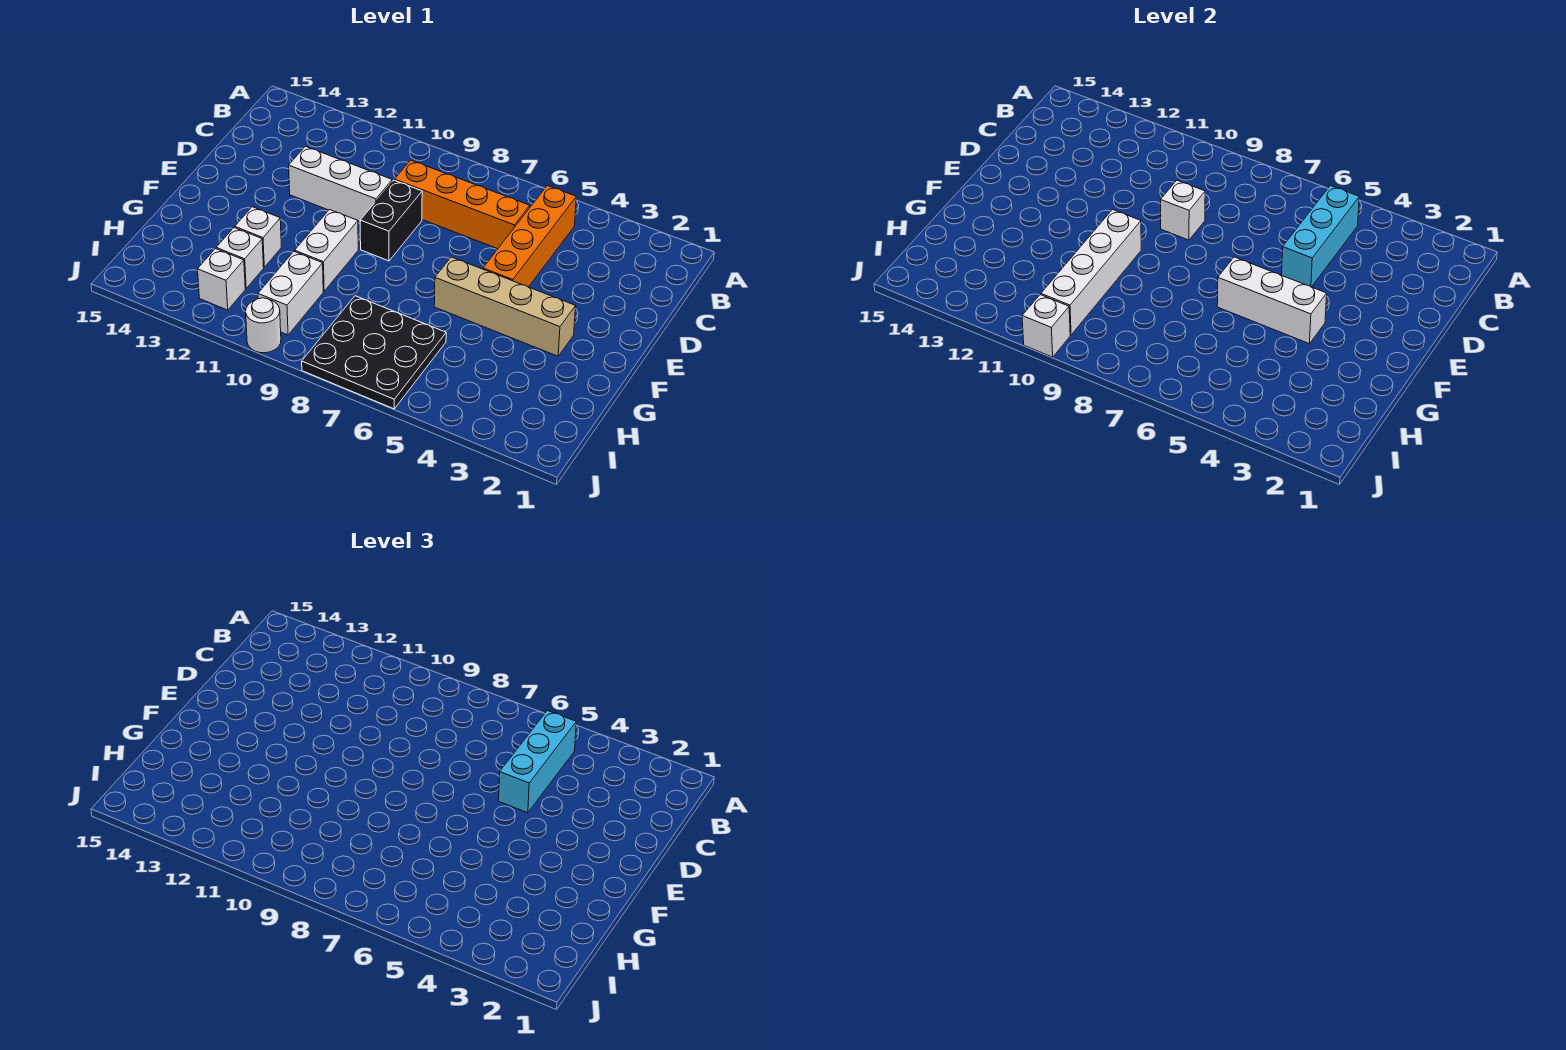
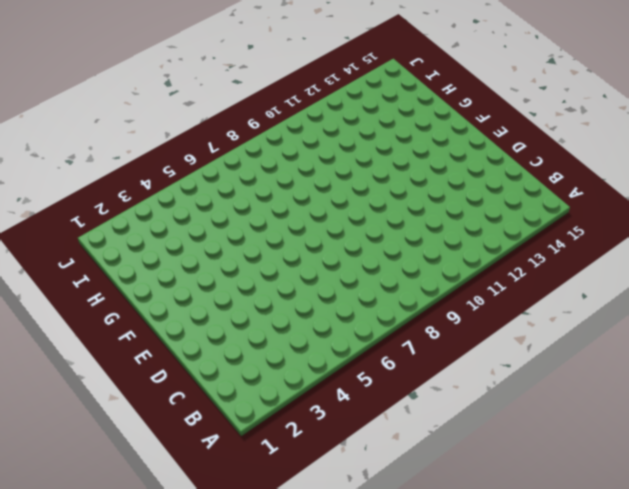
none -> orange brick B5:E5 level 1
none -> orange brick C6:C9 level 1
none -> black brick D9:E9 level 1

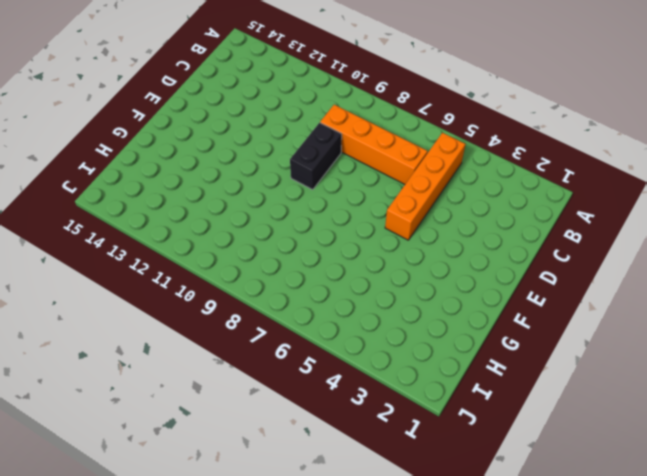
none -> white brick D10:D12 level 1
none -> tan brick F3:F6 level 1
none -> white brick F10:G10 level 1

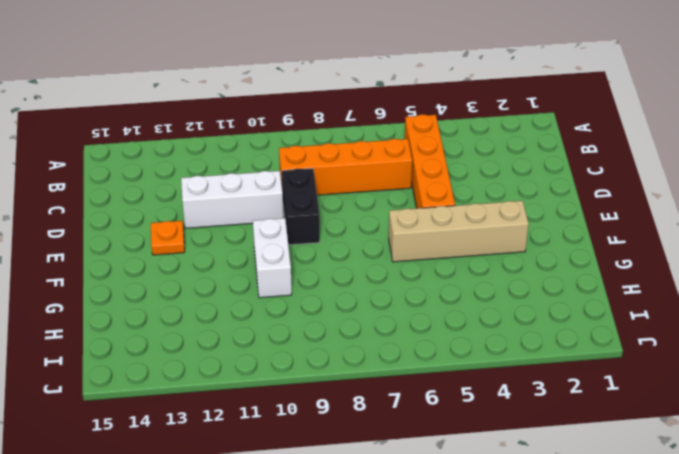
orange plate E13 level 1 -> none
none -> white brick G12 level 1
none -> black plate H6:J8 level 1
none -> white brick H10:I10 level 1

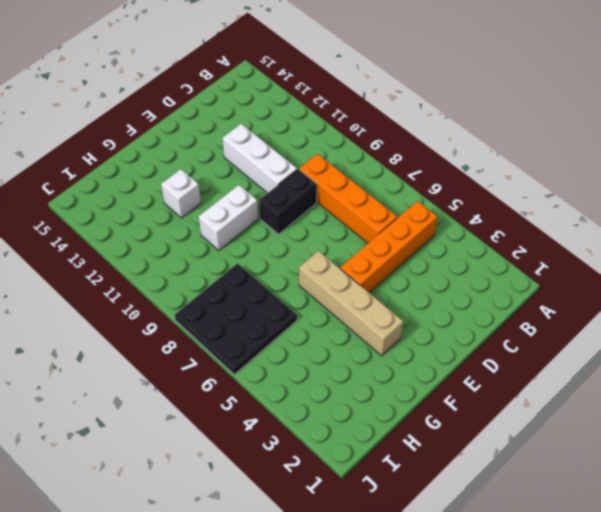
none -> white brick H10:I10 level 1
none -> white brick H12 level 1
none -> white brick I12 level 1

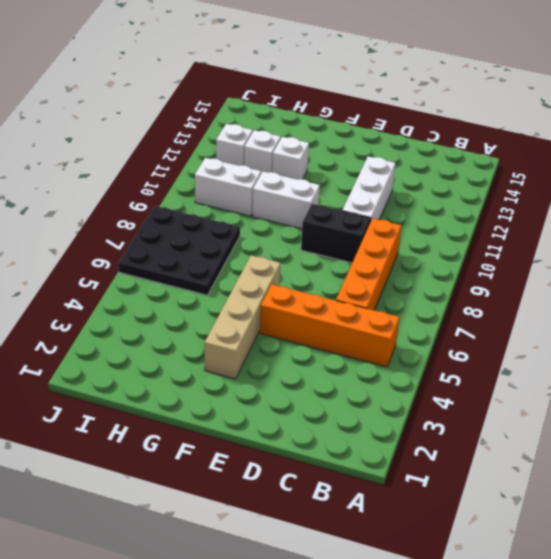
none -> white round brick J10 level 1
none -> cyan brick B5:D5 level 2
none -> white brick D9 level 2

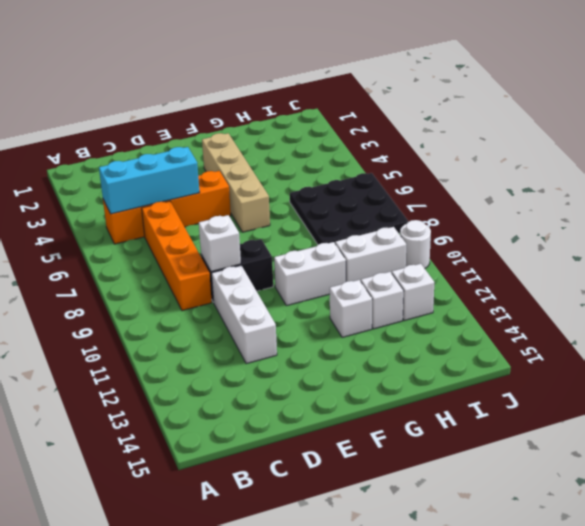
none -> white brick F4:F6 level 2
none -> white brick F10:I10 level 2
none -> white brick J10 level 2

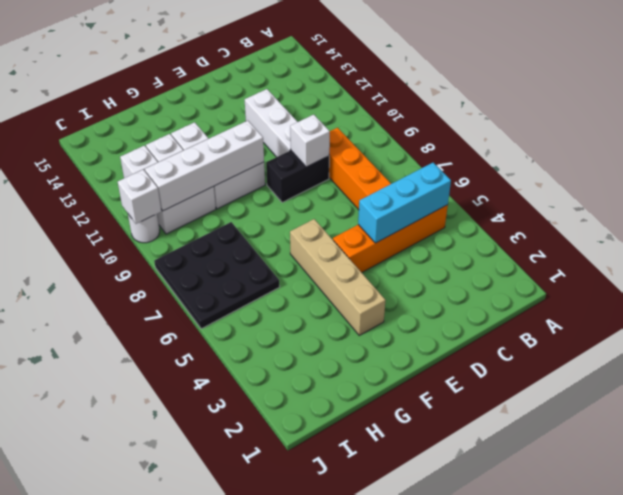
none -> white brick F4:F6 level 2
none -> cyan brick B5:D5 level 3

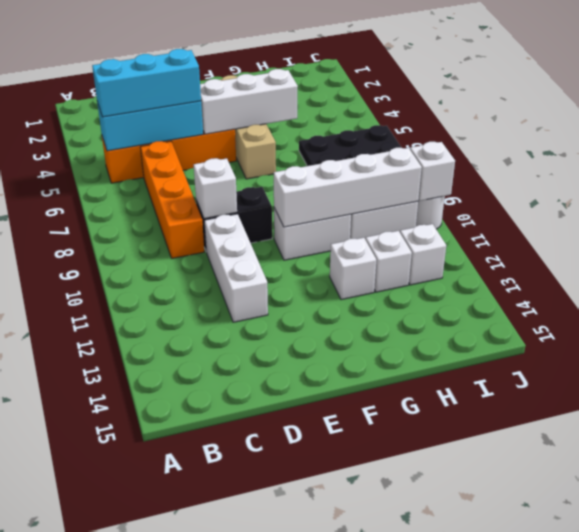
white brick E5:G5 level 2 -> white brick F4:F6 level 2

